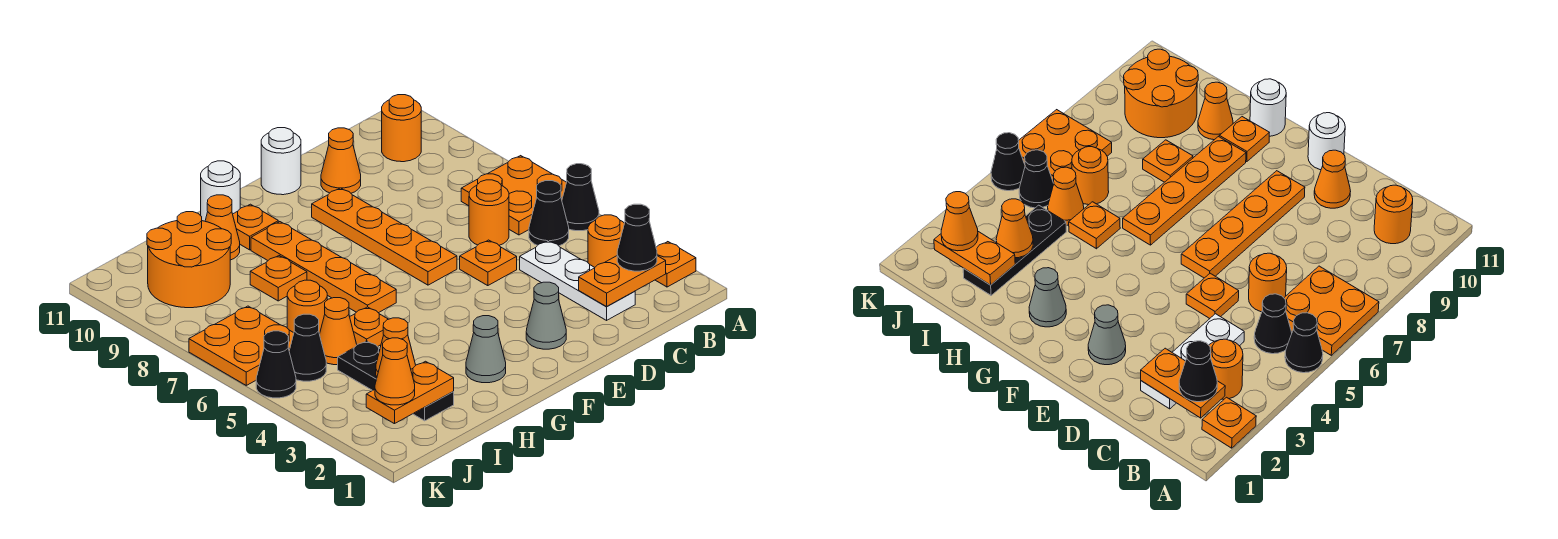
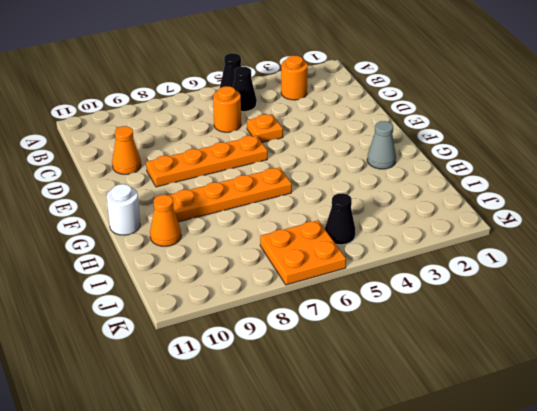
none -> orange plate A2 level 1
none -> orange plate A6:B7 level 1
none -> orange round brick B10 level 1
none -> white plate C2:C4 level 1

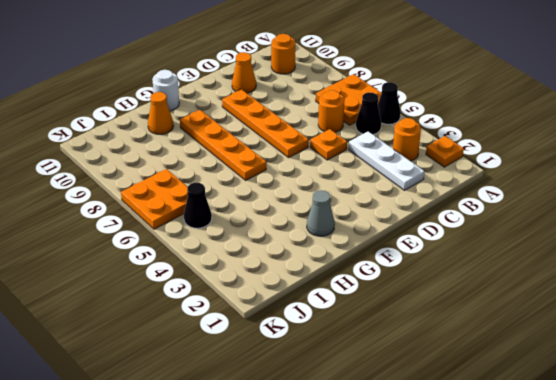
none -> grey cone E2 level 1
none -> white round brick E11 level 1
none -> orange plate G10 level 1
none -> orange plate H5 level 1

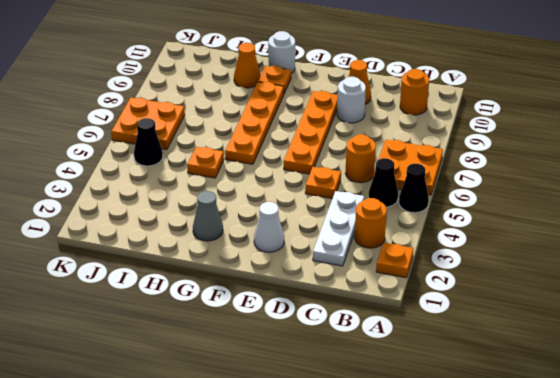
white round brick D9 level 1 -> white round brick E11 level 1
white cone E2 level 1 -> grey cone E2 level 1
none -> orange plate H8 level 1
none -> black plate I2:I4 level 1
none -> orange cone I5 level 1
none -> orange round brick I6 level 1

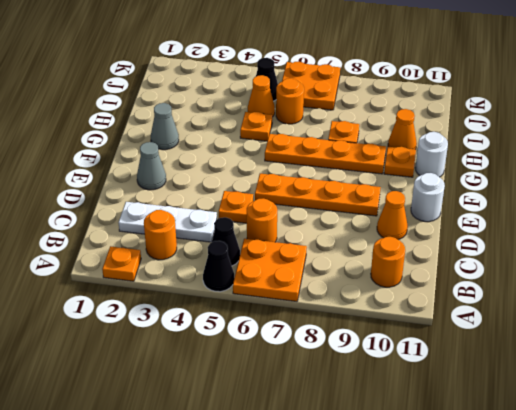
none -> black plate I2:I4 level 1
none -> orange round brick I9:J10 level 1
none -> black cone K5 level 1
none -> orange plate B2:C2 level 2

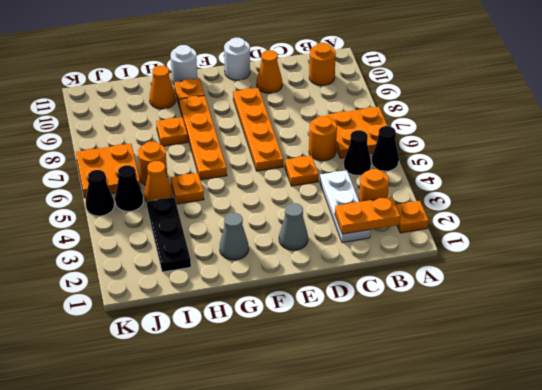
none -> orange round brick I9:J10 level 1
none -> orange plate I2:J2 level 2
none -> orange cone I3 level 2
none -> black cone B2 level 3

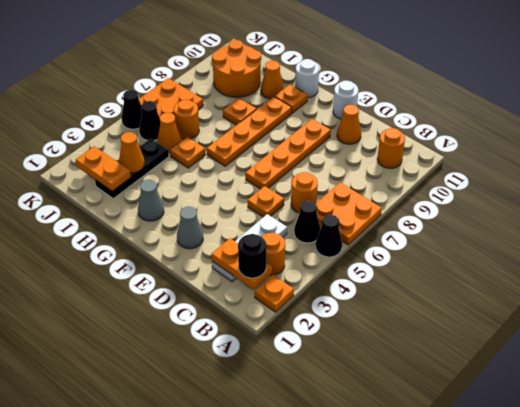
black round brick B2 level 3 -> black cone B2 level 3
none -> orange cone J2 level 3

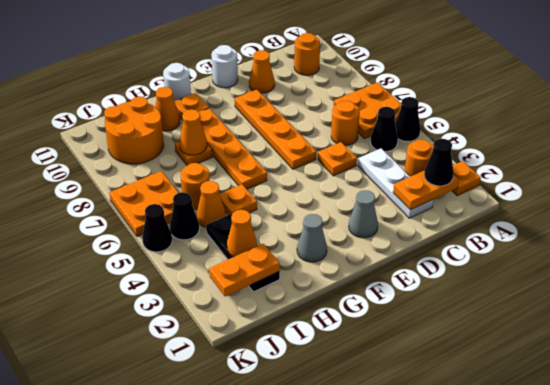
orange cone H8 level 2 -> orange cone J2 level 3

